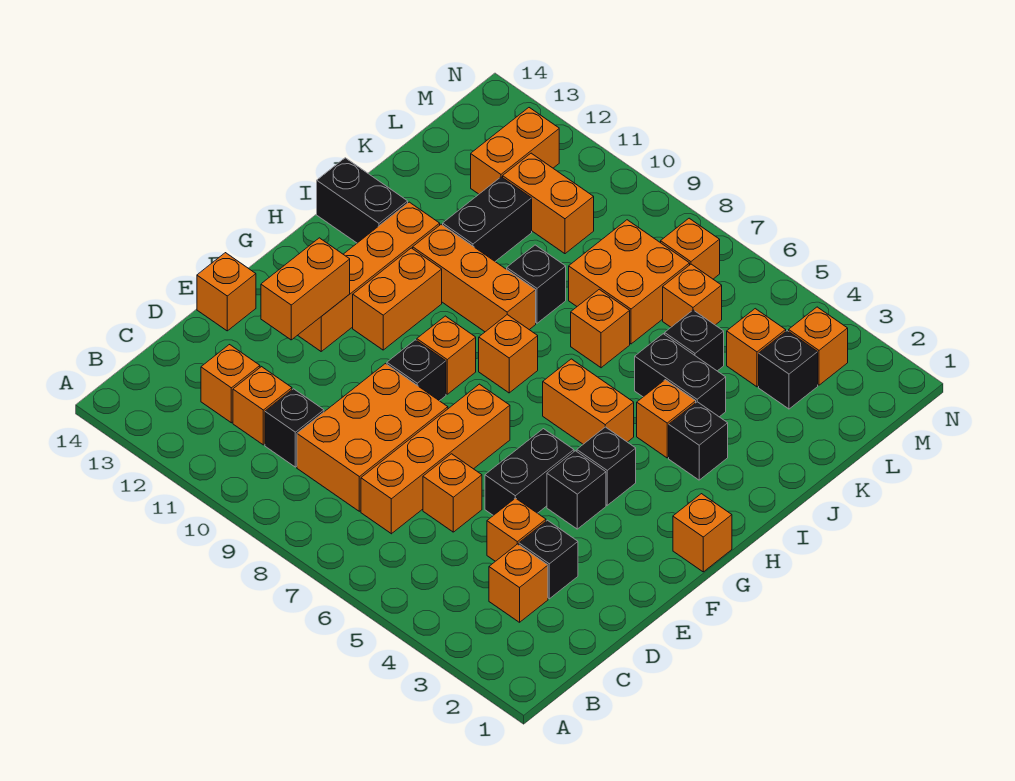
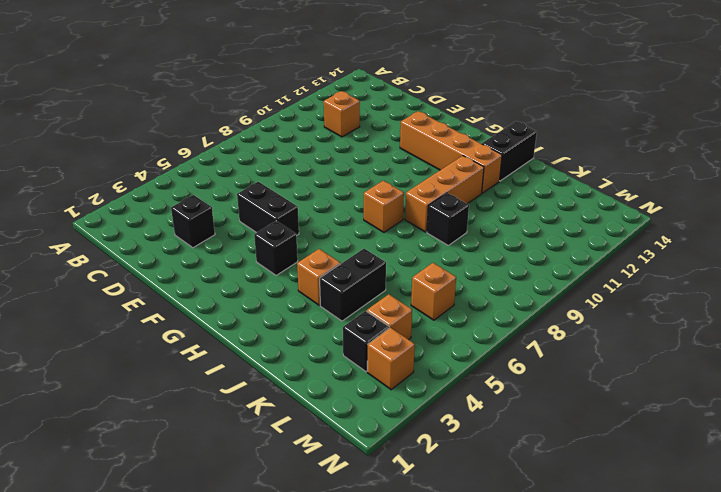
none -> orange brick C3 level 1
none -> orange brick C7:F7 level 1
none -> orange brick C8:E9 level 1
none -> black brick C10 level 1

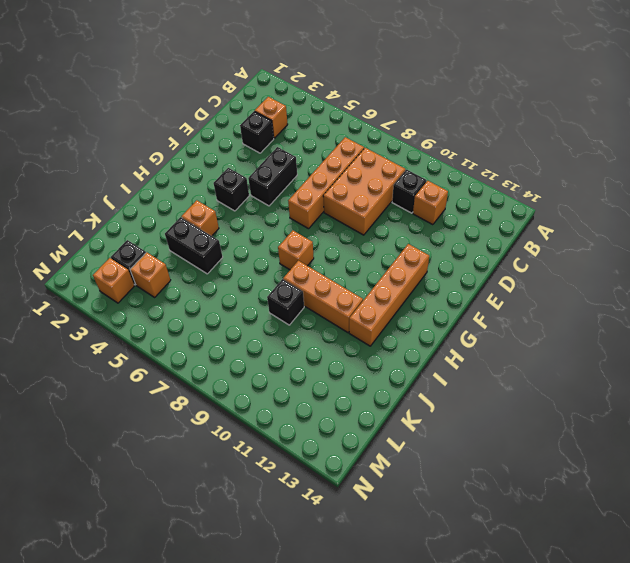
none -> orange brick C12 level 1
none -> orange brick D4 level 1
none -> orange brick D6 level 1
none -> orange brick E14 level 1

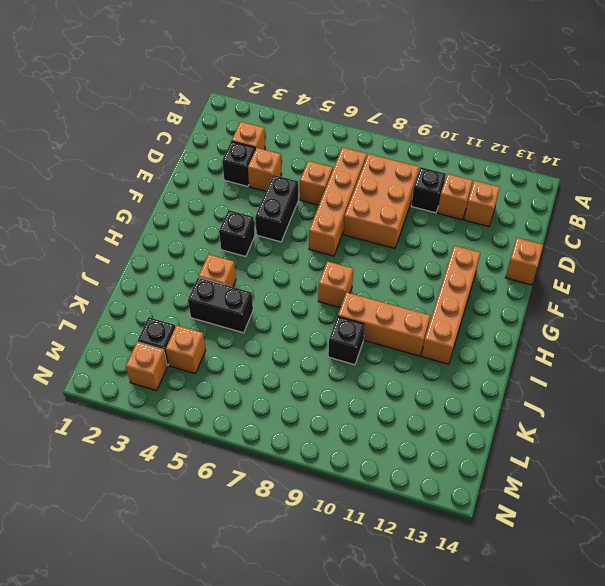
none -> black brick F4 level 1
none -> black brick F9 level 1
none -> orange brick G1 level 1
none -> orange brick G9 level 1

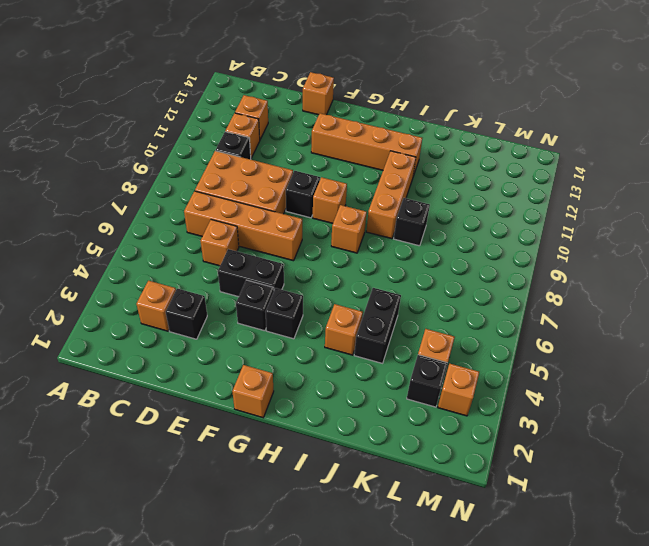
none -> orange brick D4 level 1
none -> orange brick G11:H11 level 1
none -> orange brick H5:H6 level 1
none -> black brick I3 level 1

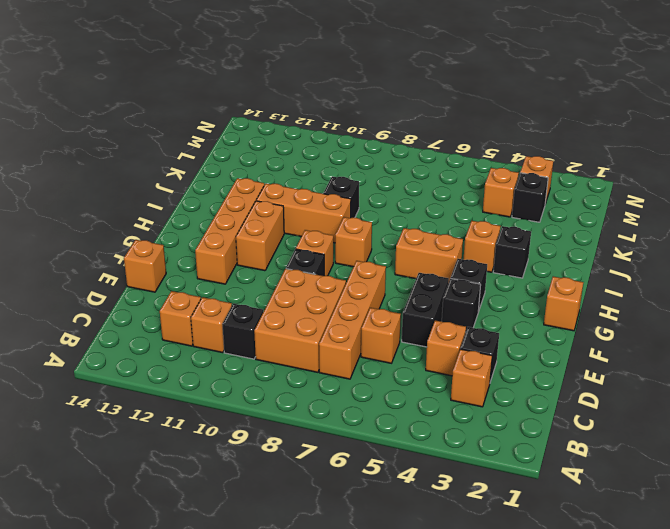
none -> black brick I13:I14 level 1
none -> black brick J4:J5 level 1
none -> orange brick J7 level 1
none -> black brick J11:K11 level 1

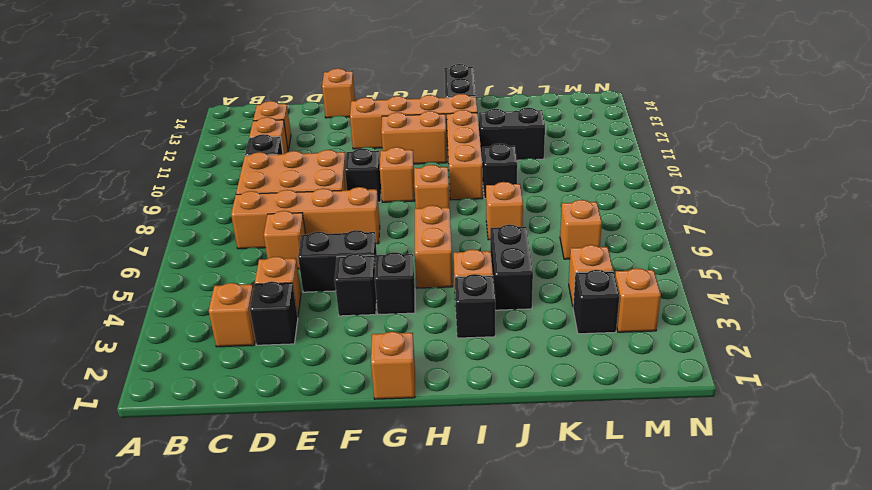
none -> black brick K5 level 1
none -> orange brick K7:L8 level 1
none -> orange brick L10:L11 level 1
none -> orange brick L12:M12 level 1

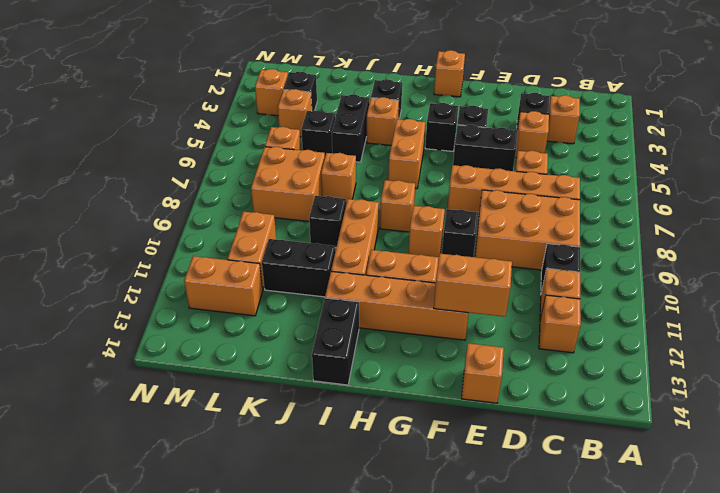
none -> orange brick M7 level 1

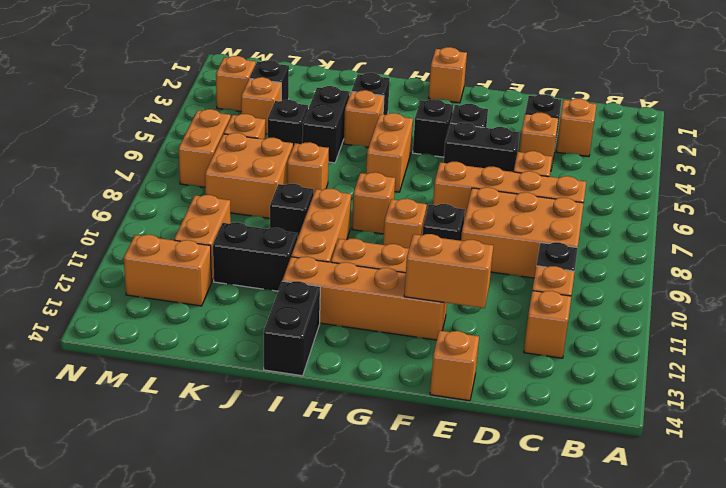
orange brick M6:M7 level 1 -> orange brick M7 level 1

